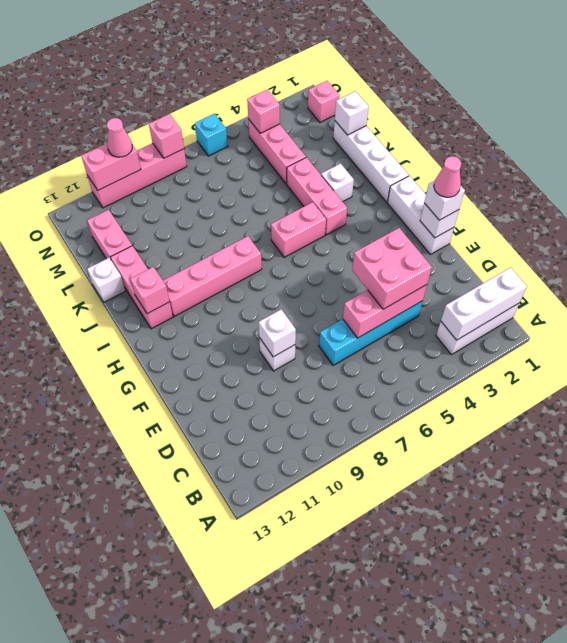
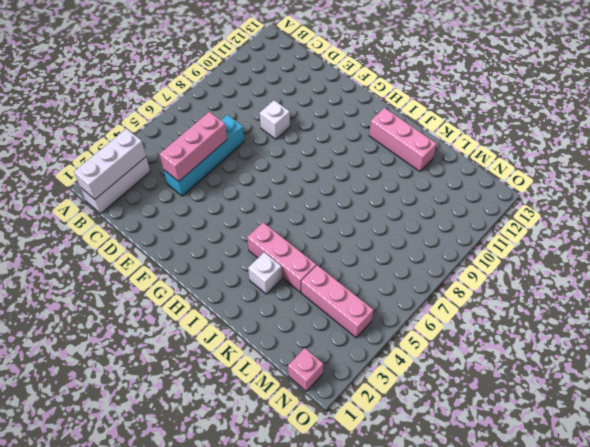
none -> white brick F1:H1 level 1
none -> white brick I1:L1 level 1
none -> pink brick I5:I6 level 1

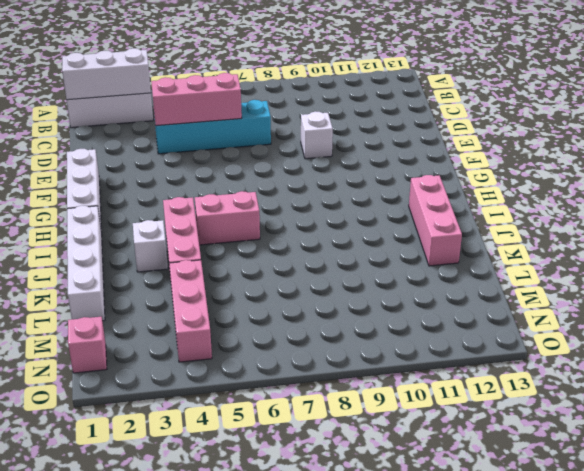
none -> pink brick I8:I11 level 1
none -> white brick K13 level 1
none -> pink brick L12:M12 level 1

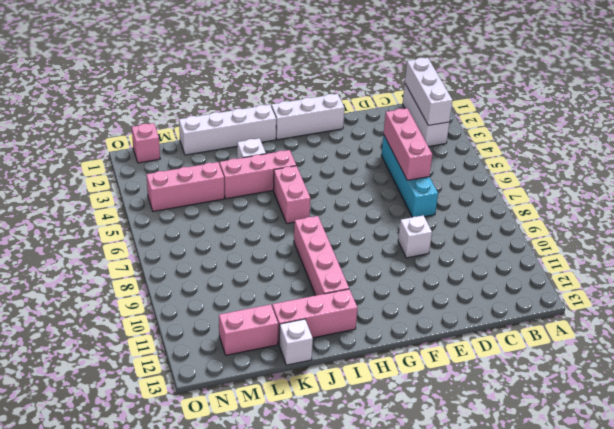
none -> cyan brick O6 level 1
none -> pink brick O8:O11 level 1
none -> white brick E9 level 2

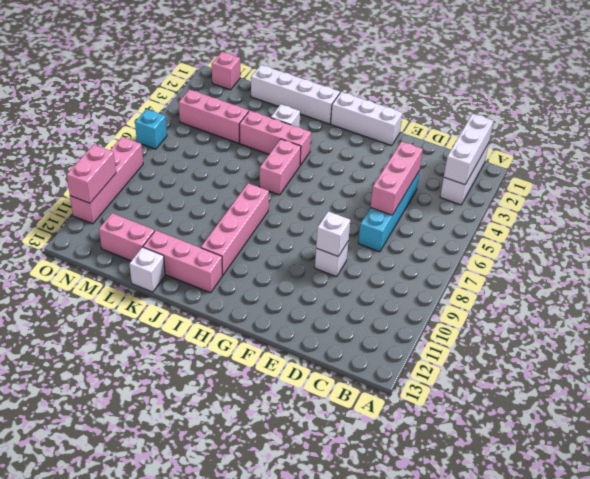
none -> white brick F1 level 2
none -> pink brick I12 level 2
none -> white brick L1 level 2

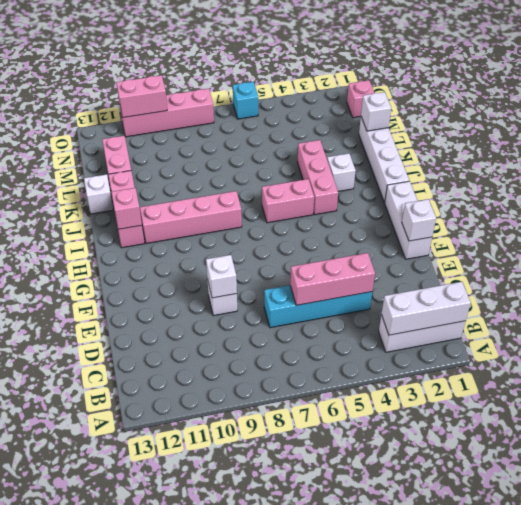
none -> pink brick L4:N4 level 1
none -> pink brick N4 level 2
none -> pink brick O8 level 2

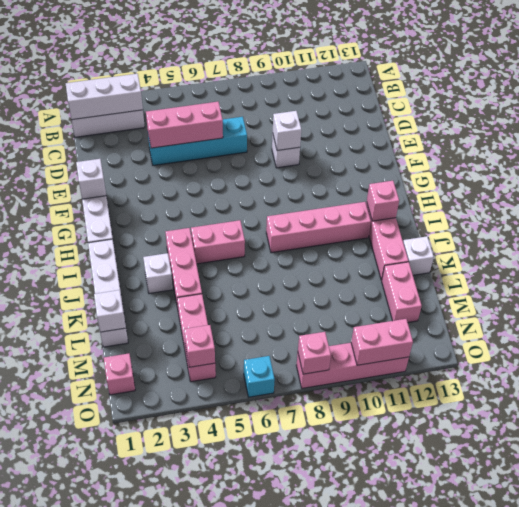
none -> pink brick D4:E5 level 3
none -> white brick F1 level 3
none -> pink cone O10 level 3

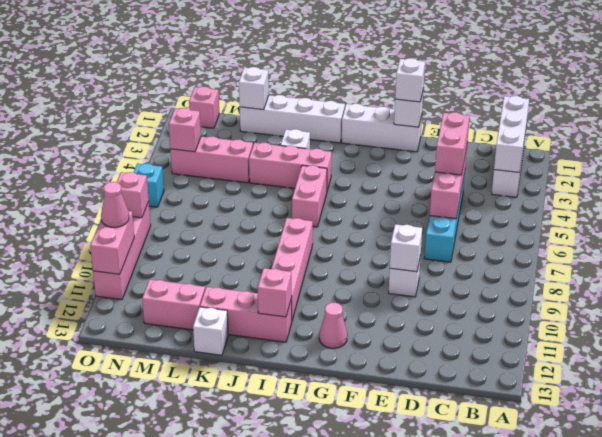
pink brick D4:D5 level 3 -> pink brick D4:E5 level 3
pink cone G12 level 1 -> pink cone F1 level 4

